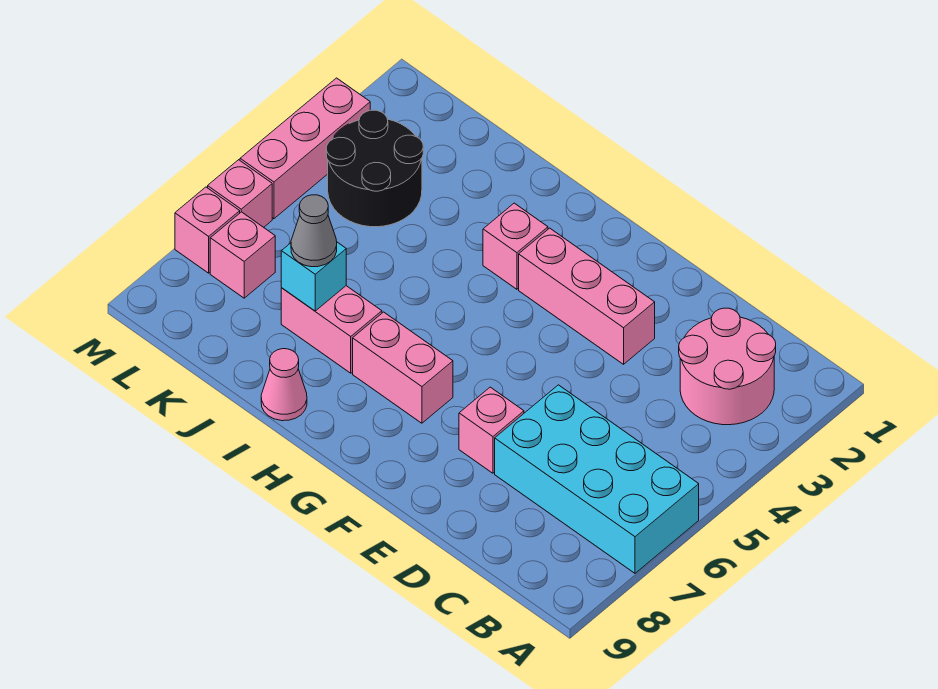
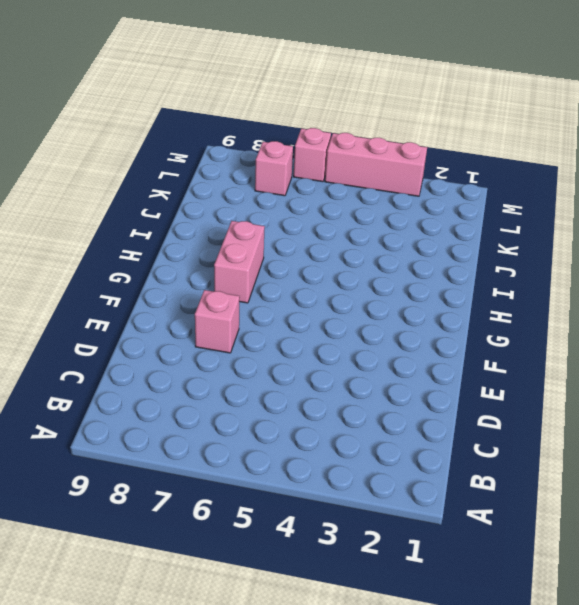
none -> cyan brick A6:D7 level 1
none -> pink round brick B2:C3 level 1
none -> pink brick E3:G3 level 1

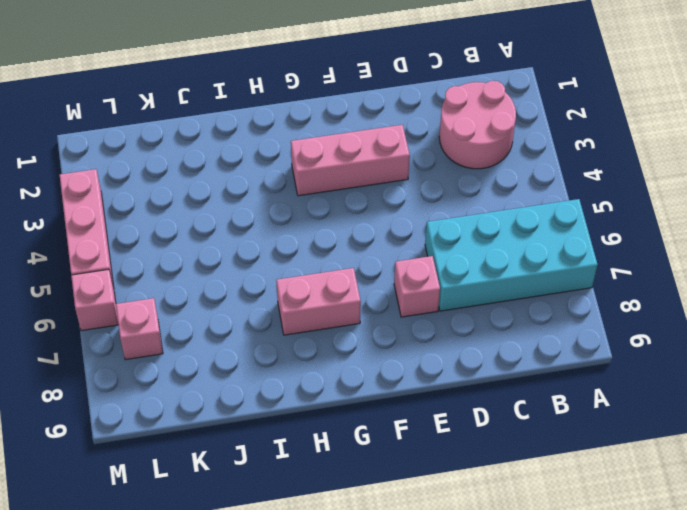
none -> pink brick H3 level 1
none -> pink brick I7:J7 level 1
none -> pink cone I9 level 1

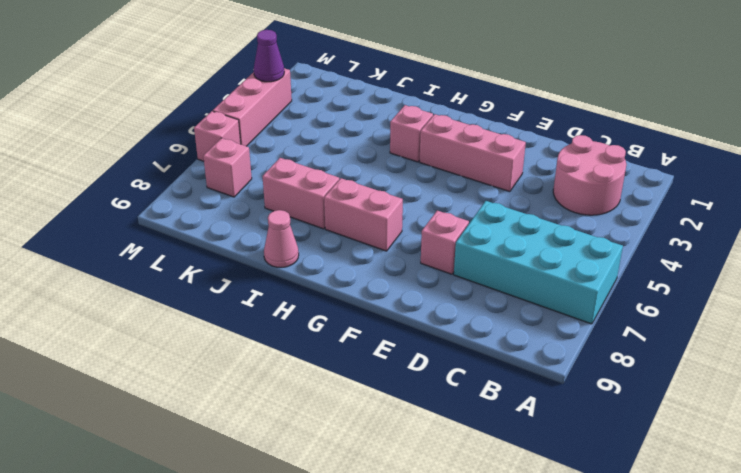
purple cone M3 level 2 -> none
none -> black round brick K3:L4 level 1
none -> pink brick M7 level 1
none -> cyan brick J7 level 2

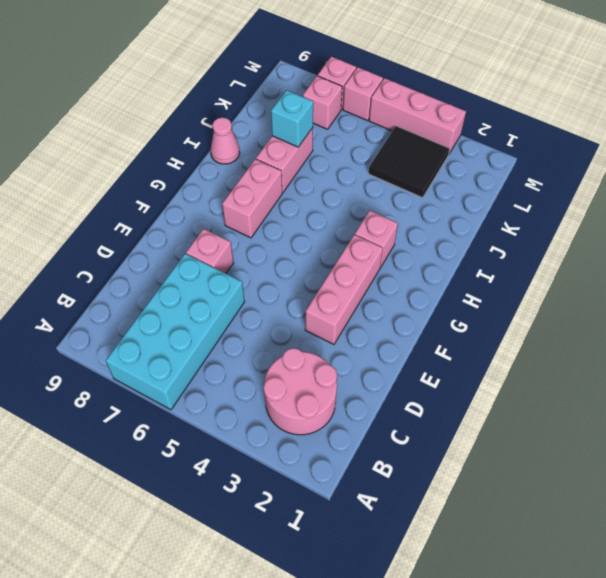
black tile K3:L4 level 1 -> black round brick K3:L4 level 1
none -> grey cone J7 level 3

